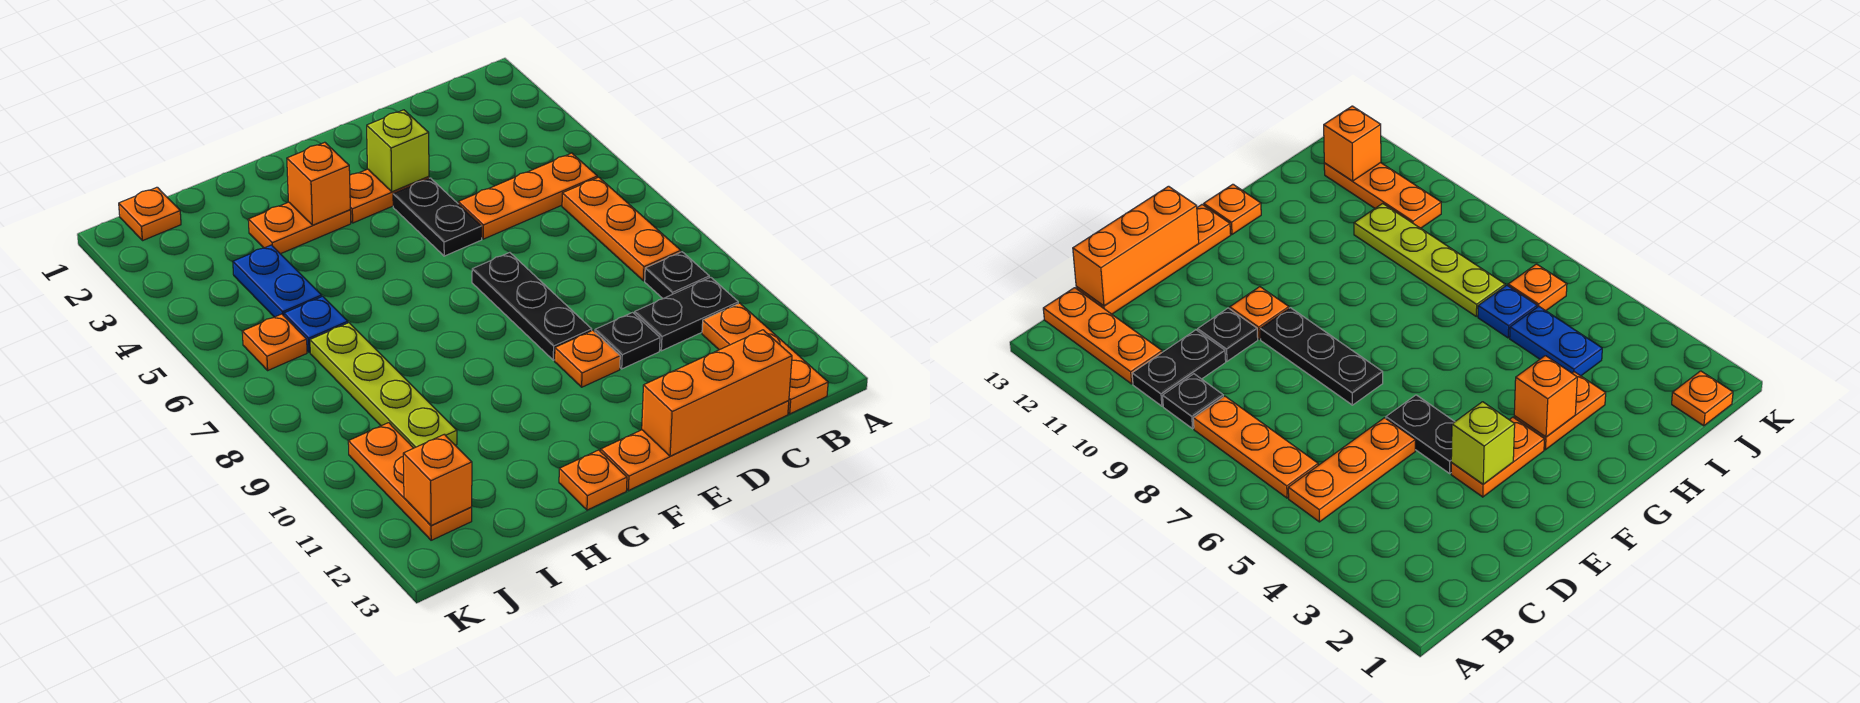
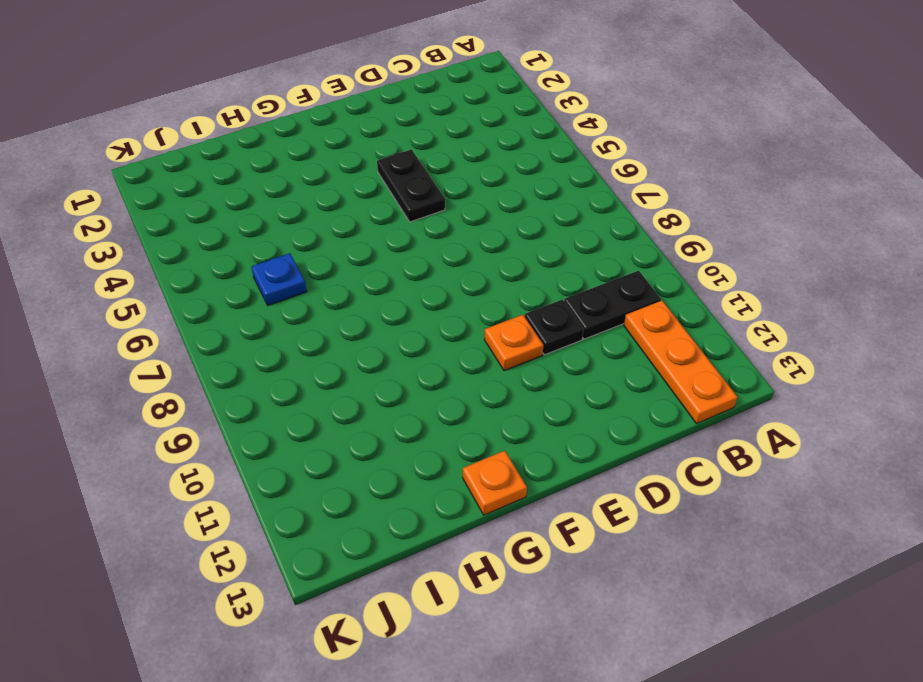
none -> orange plate B5:D5 level 1
none -> orange plate B6:B8 level 1
none -> black plate B9 level 1

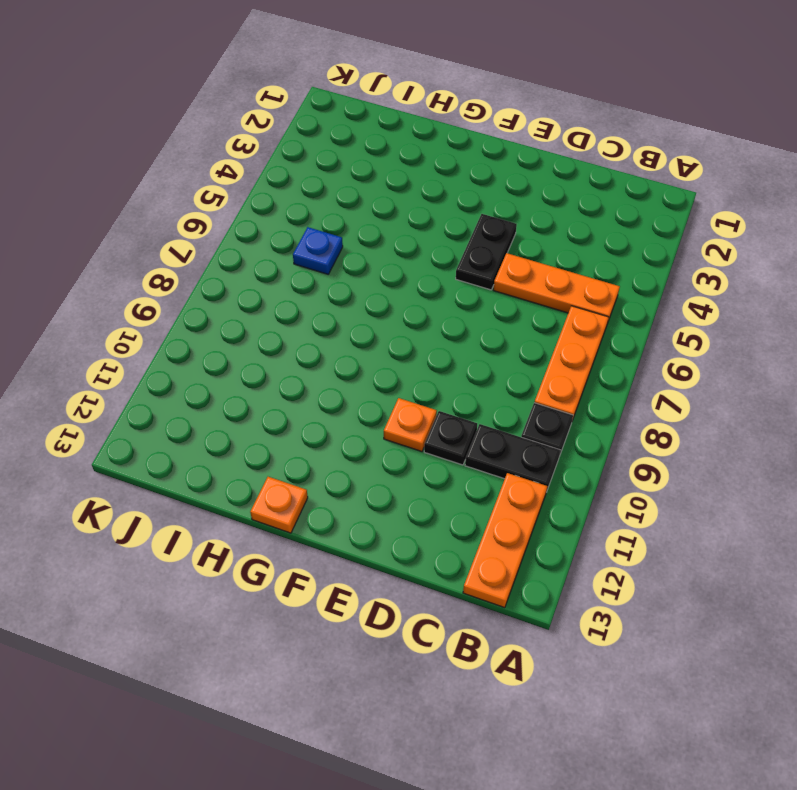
none -> orange plate C13:F13 level 1
none -> orange plate E3:F3 level 1
none -> black plate E7:E9 level 1

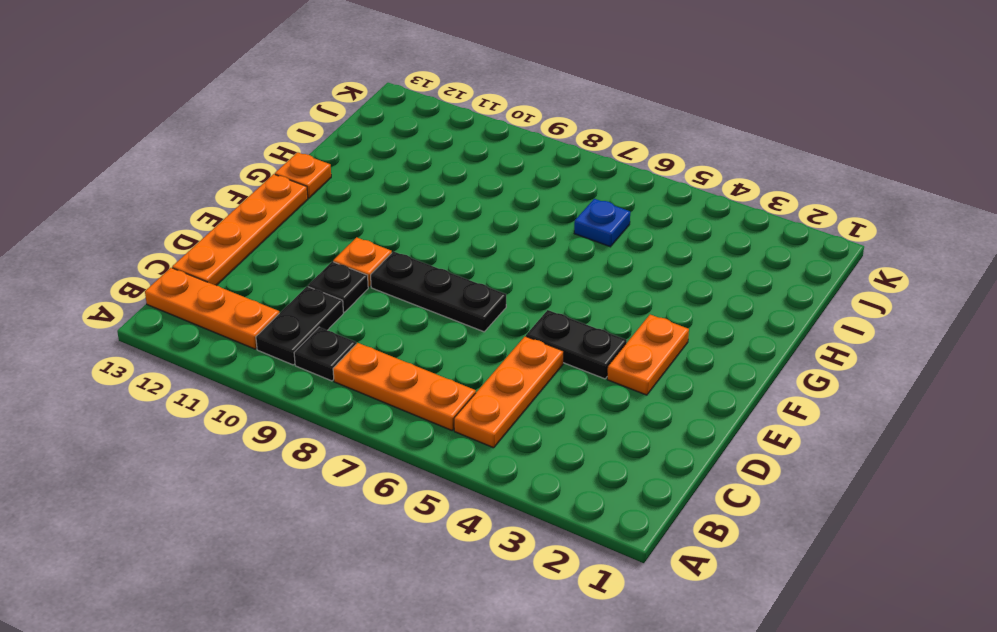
none -> orange plate G3:H3 level 1
none -> blue plate I4:I5 level 1
none -> lime plate I7:I10 level 1

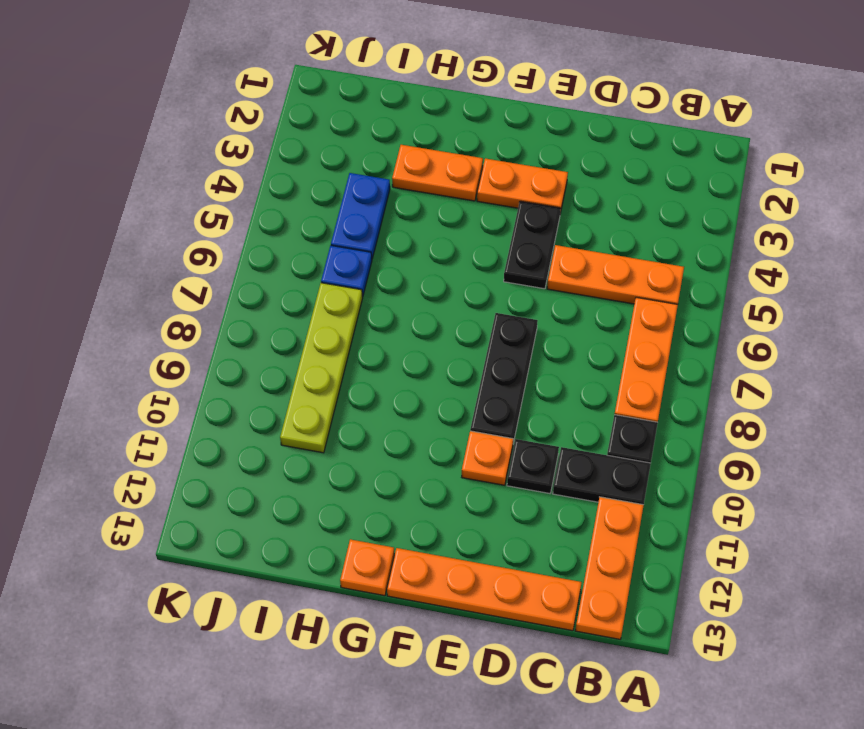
none -> orange plate J1 level 1
none -> orange plate J6 level 1
none -> orange plate J10:J12 level 1

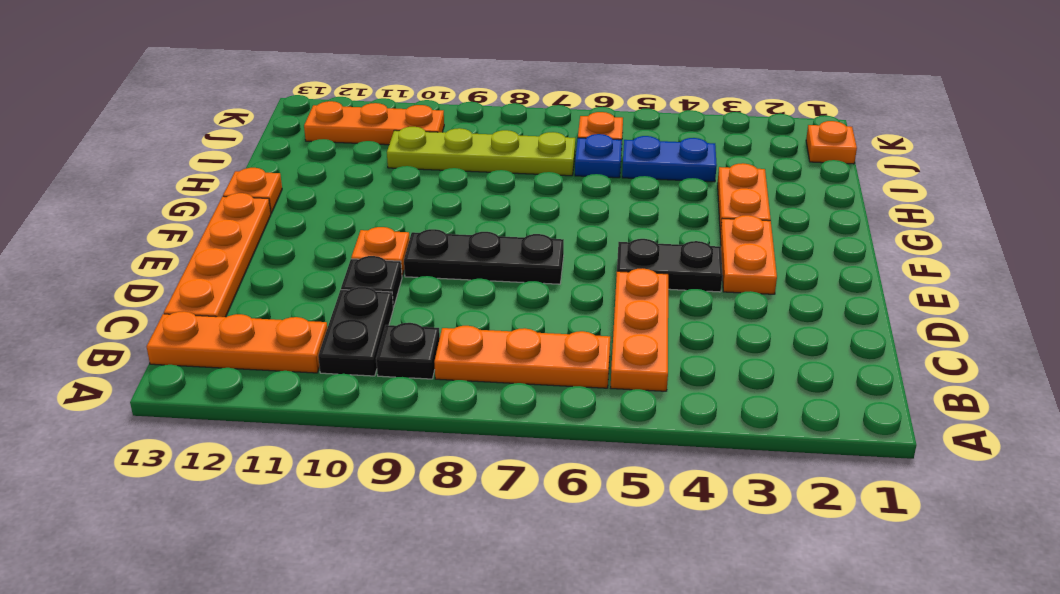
none -> orange brick C13:E13 level 2
none -> lime brick E3 level 2
none -> orange brick G3 level 2

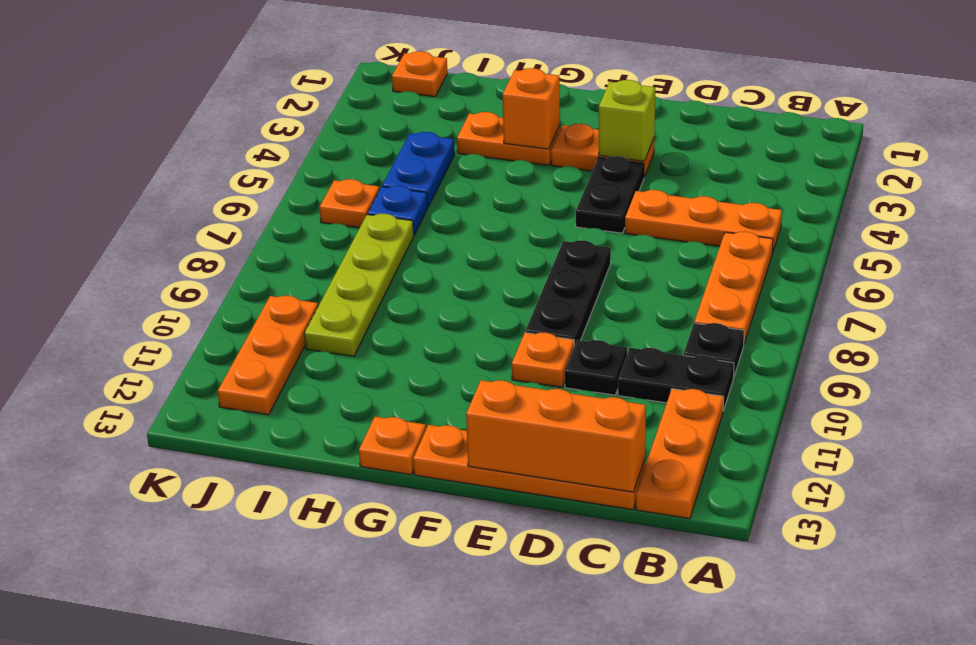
none -> orange brick J12 level 2

